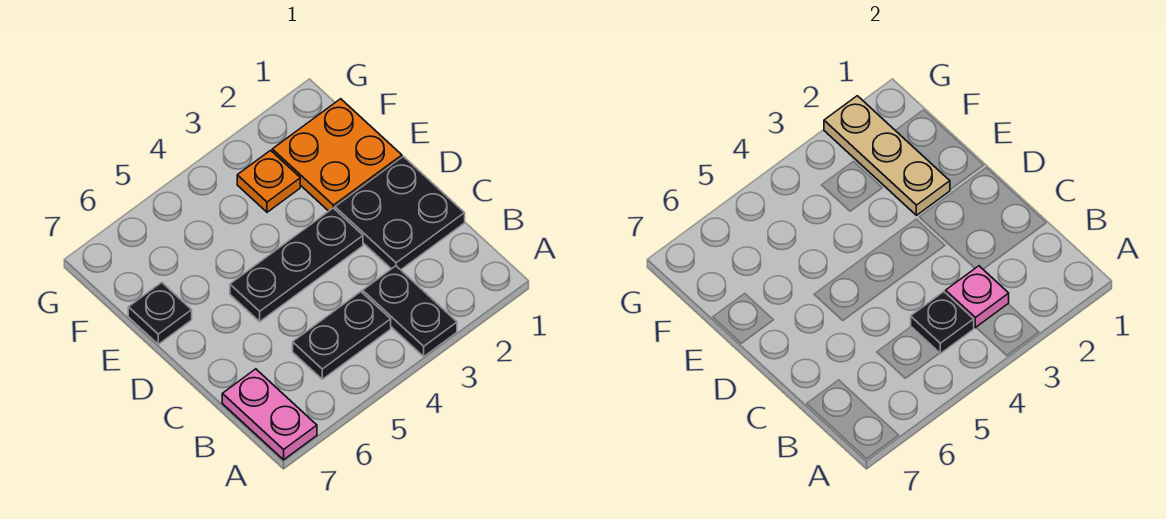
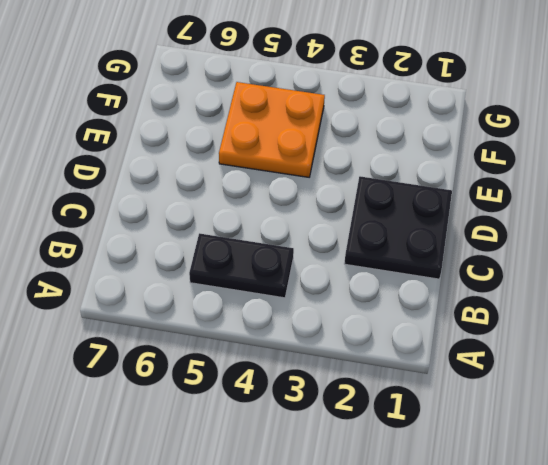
orange plate E4:F5 level 1 -> orange plate E1:F2 level 1
none -> black plate A3:B3 level 1
none -> pink plate A7:B7 level 1

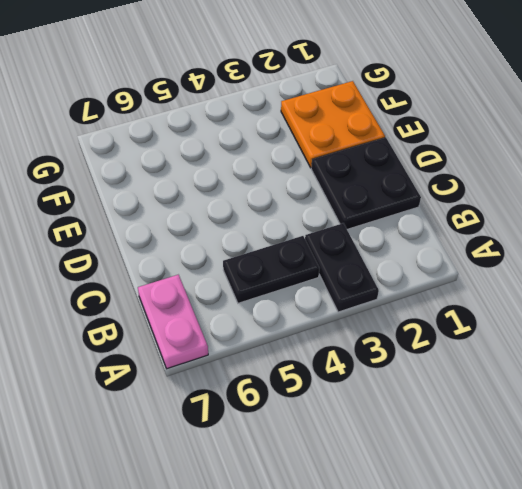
none -> black plate D3:D5 level 1
none -> black plate E7 level 1

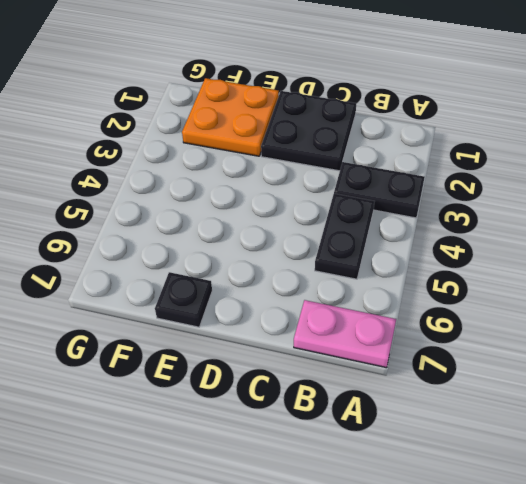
none -> black plate D3:D5 level 1
none -> orange plate F3 level 1

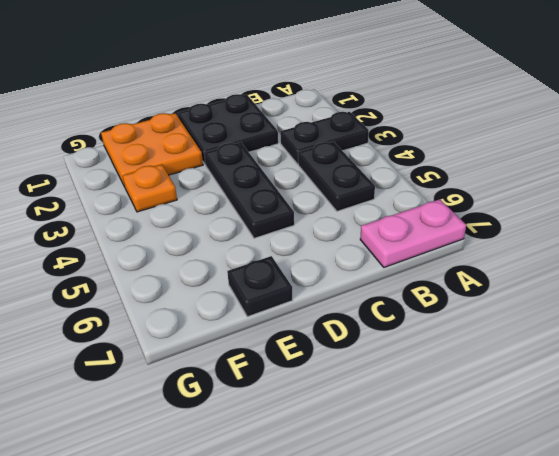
none -> pink plate B3 level 2
none -> black plate B4 level 2

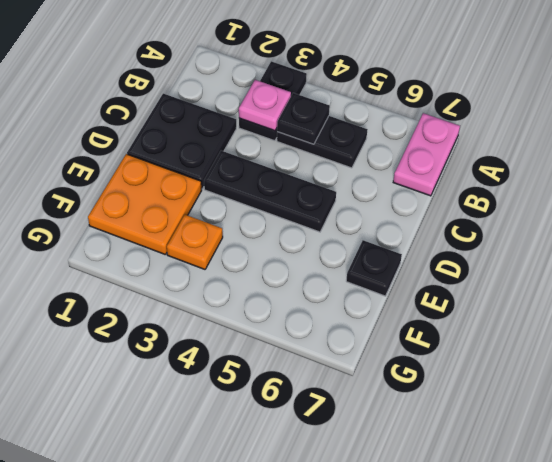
none -> tan plate E2:G2 level 2

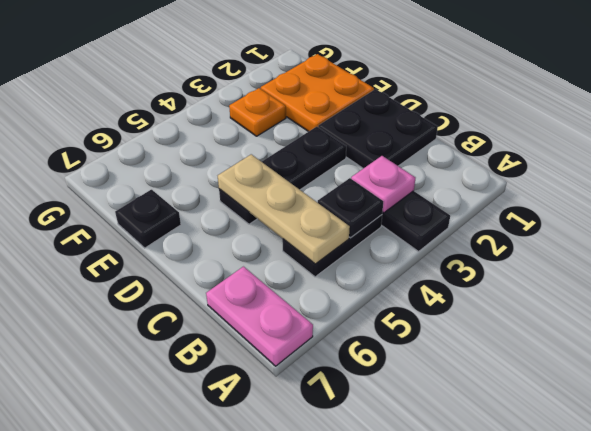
tan plate B5:D5 level 2 -> tan plate E2:G2 level 2

